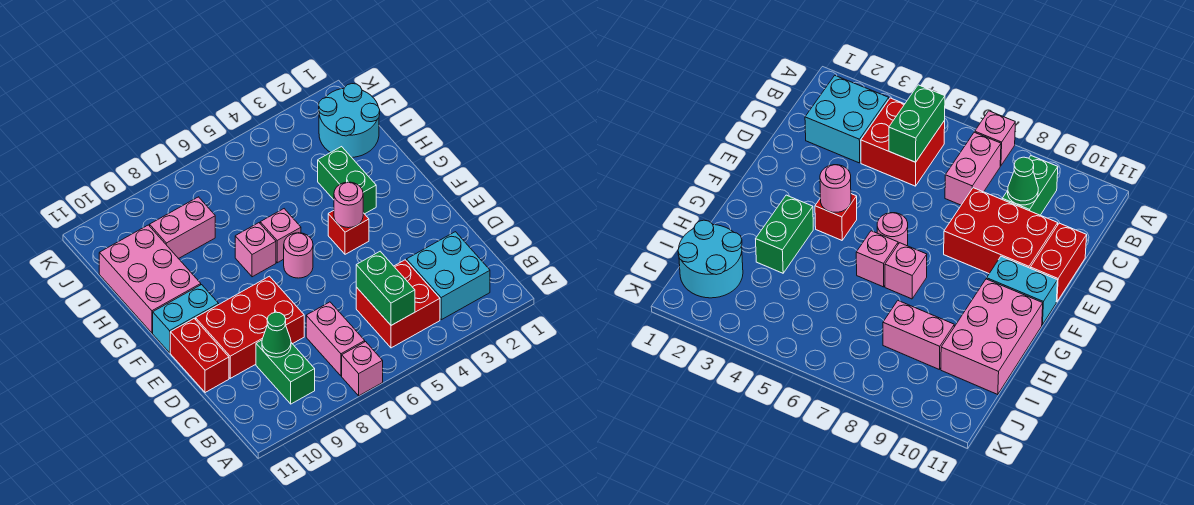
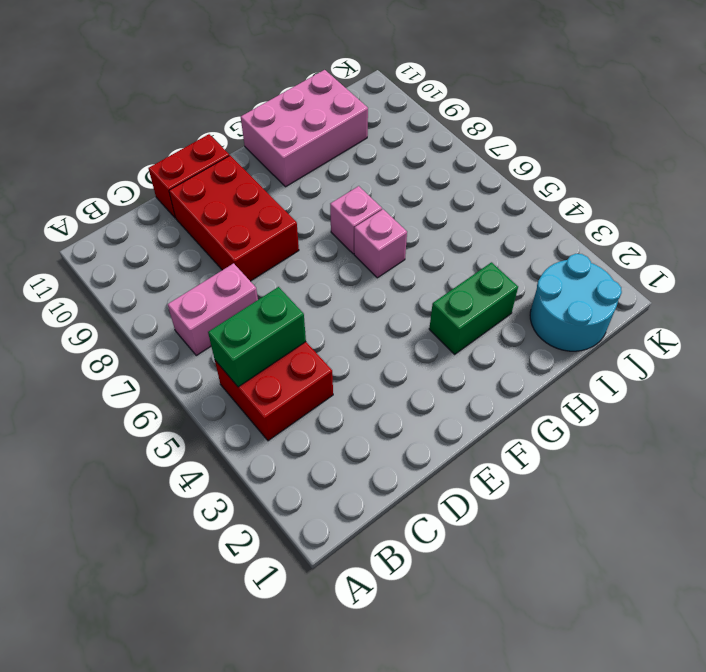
none -> pink brick A7 level 1
none -> cyan brick B2:C3 level 1
none -> green brick B9:C9 level 1

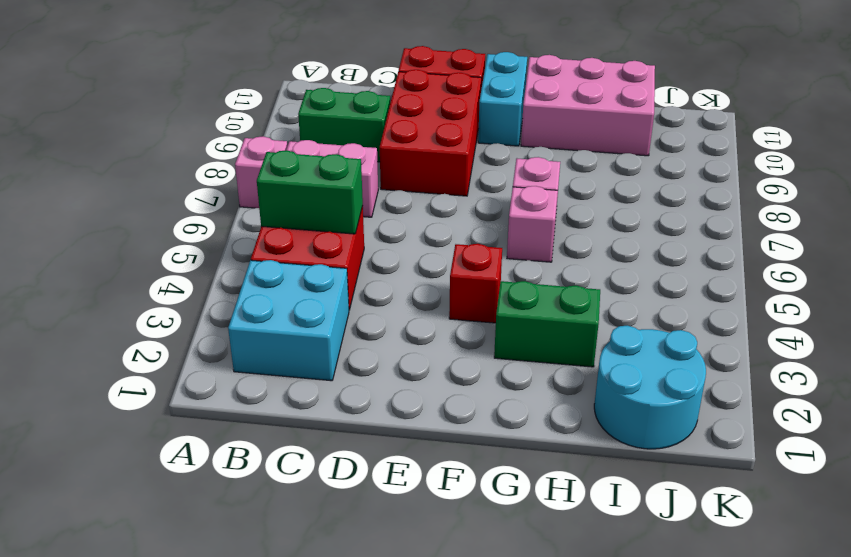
none -> pink round brick F6 level 1
none -> pink brick I8:I9 level 1
none -> green cone C9 level 2

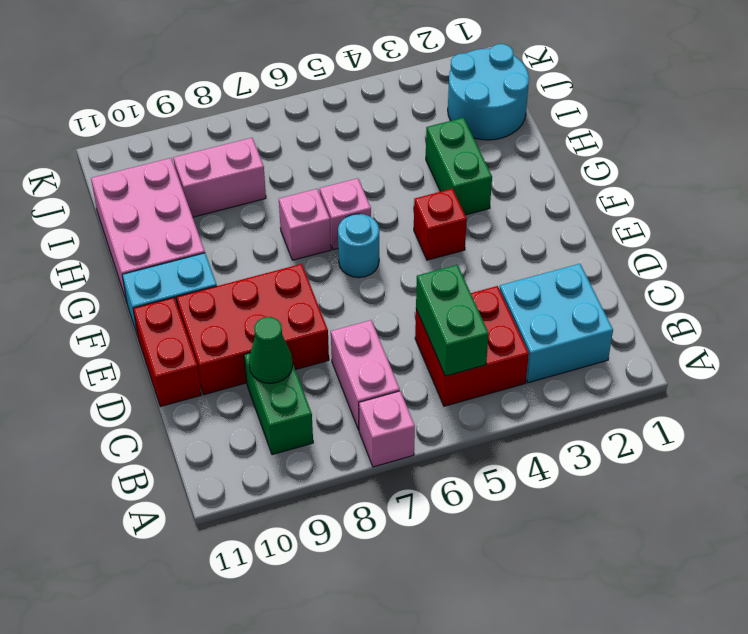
cyan round brick F6 level 1 -> pink round brick F6 level 1
none -> pink round brick F4 level 2

